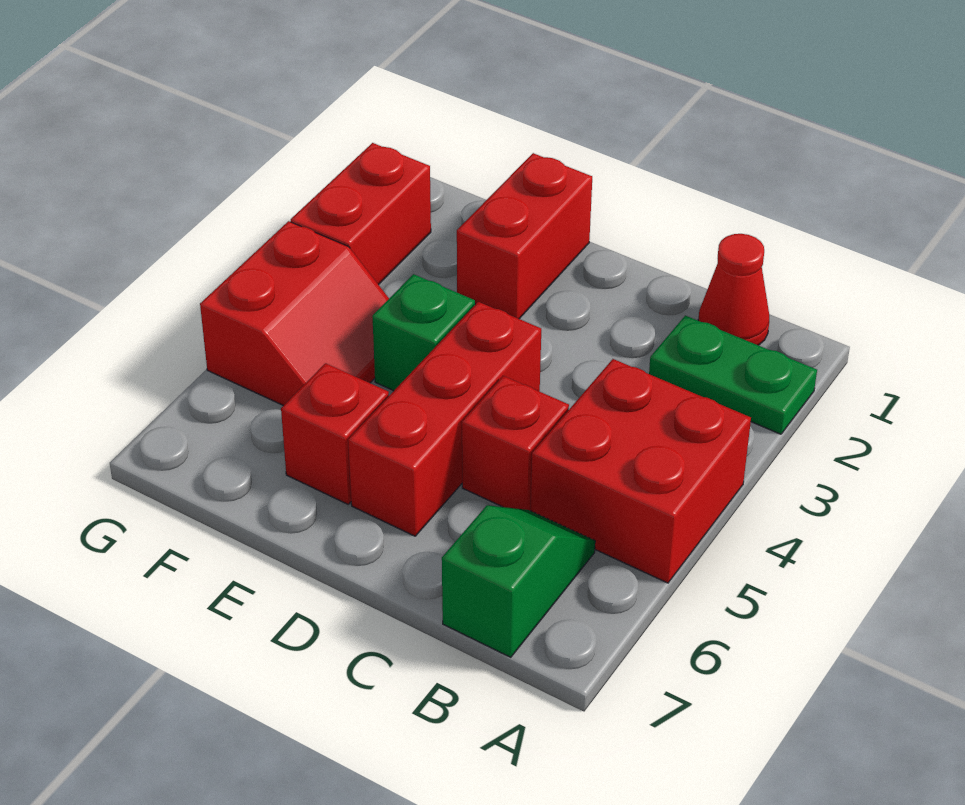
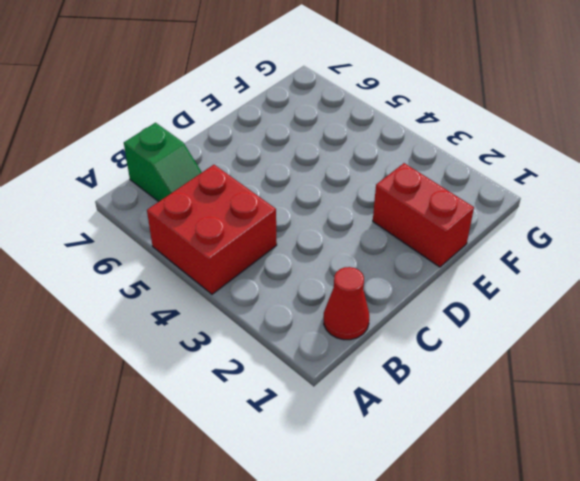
none -> green plate A2:B2 level 1
none -> red brick C5 level 1

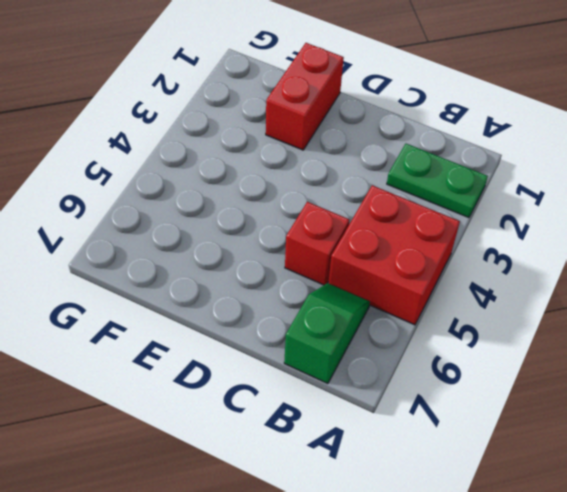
none -> red cone B1 level 1
none -> red brick D4:D6 level 1

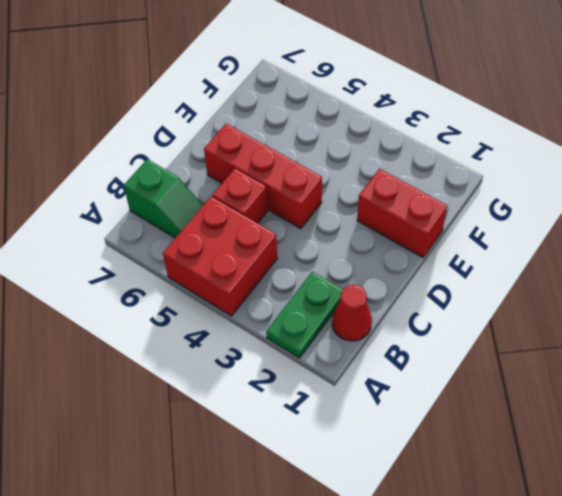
none -> green brick E4 level 1
none -> red brick E6 level 1

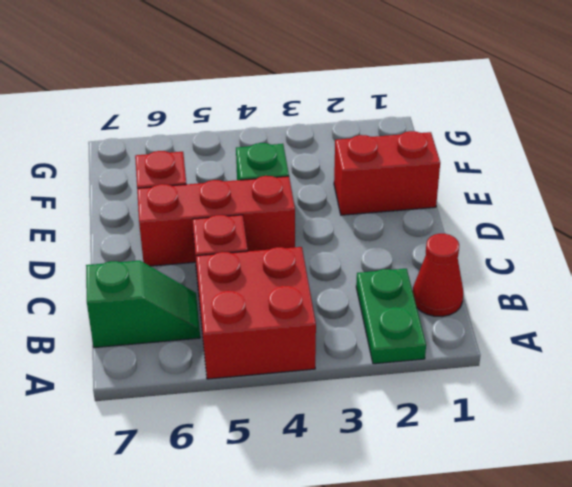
none -> red slope F4:G5 level 1 top G
none -> red brick G2:G3 level 1

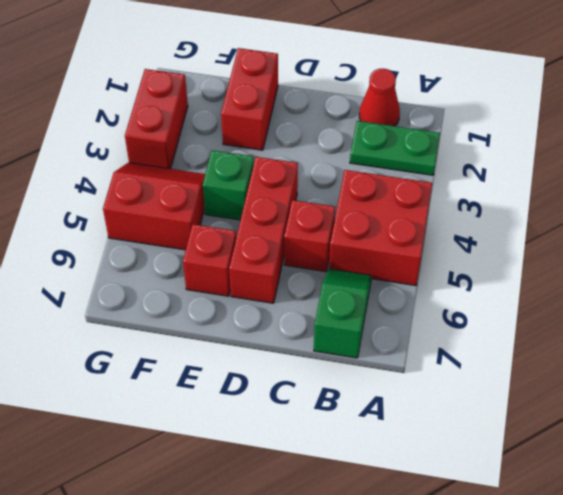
red slope F4:G5 level 1 top 5 -> red slope F4:G5 level 1 top G

